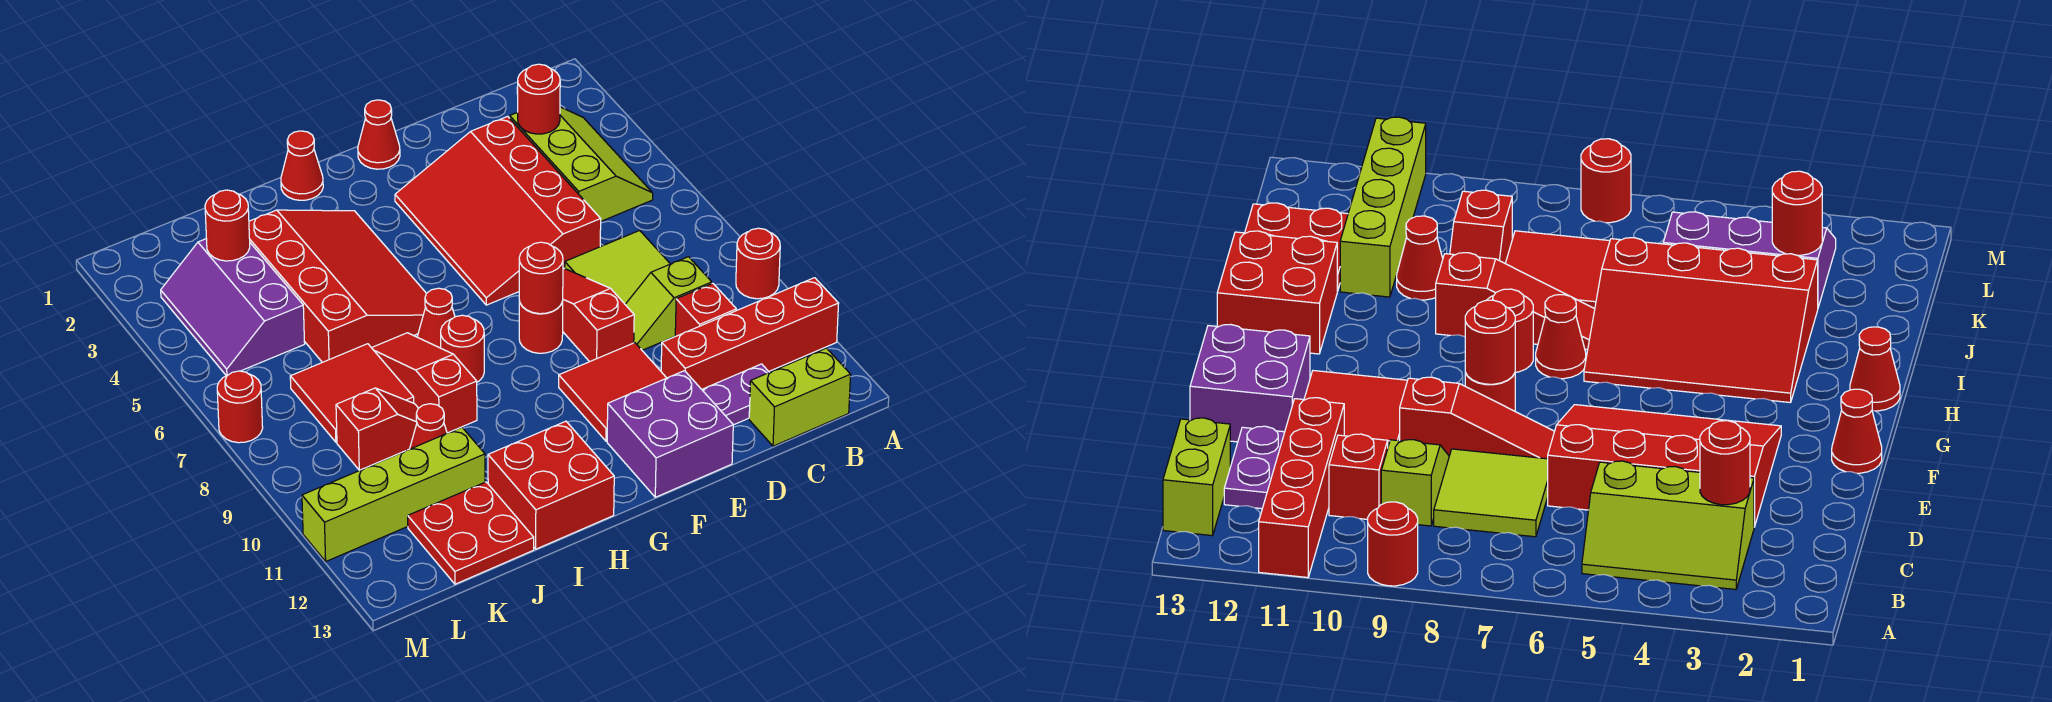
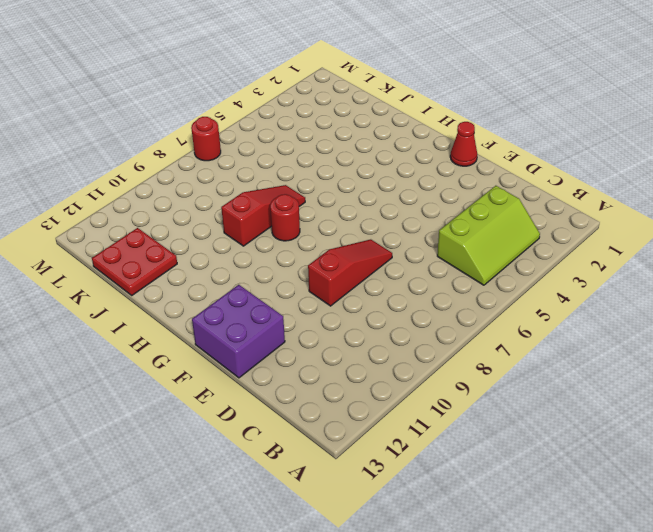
none -> red round brick A9 level 1
none -> red brick A11:D11 level 1
none -> lime brick B13:C13 level 1
none -> lime tile C7:D8 level 1

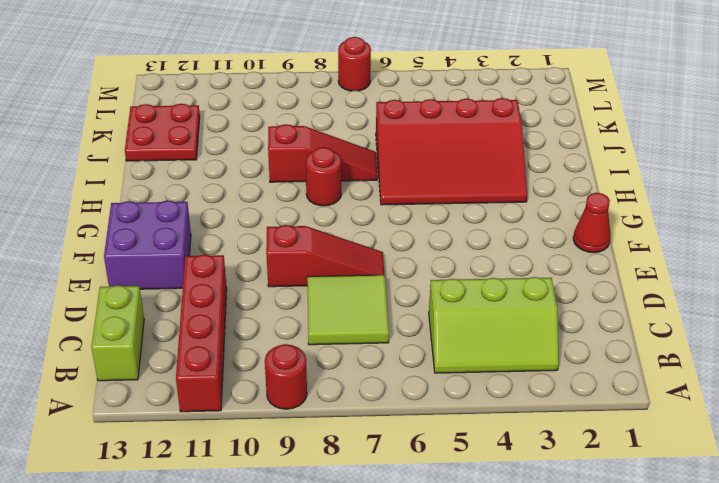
none -> lime slope C9:D9 level 1 top C
none -> red brick C10 level 1
none -> purple plate C12:D12 level 1
none -> red slope D3:F6 level 1 top D

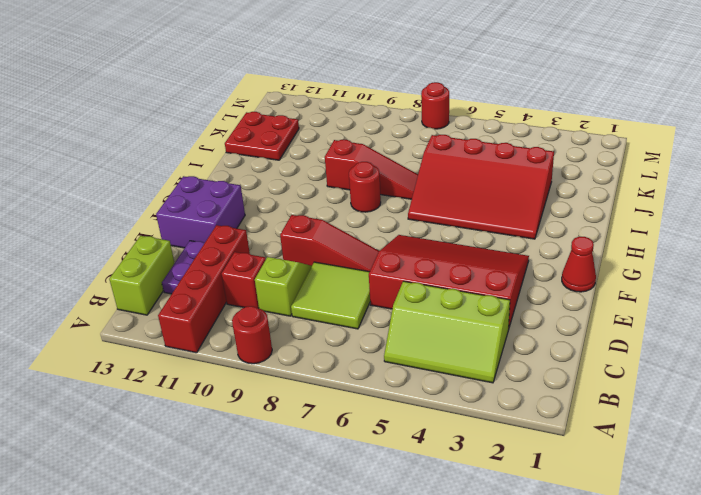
none -> red tile E10:F11 level 1
none -> red round brick F8 level 1
none -> red cone H1 level 1
none -> red cone H7 level 1

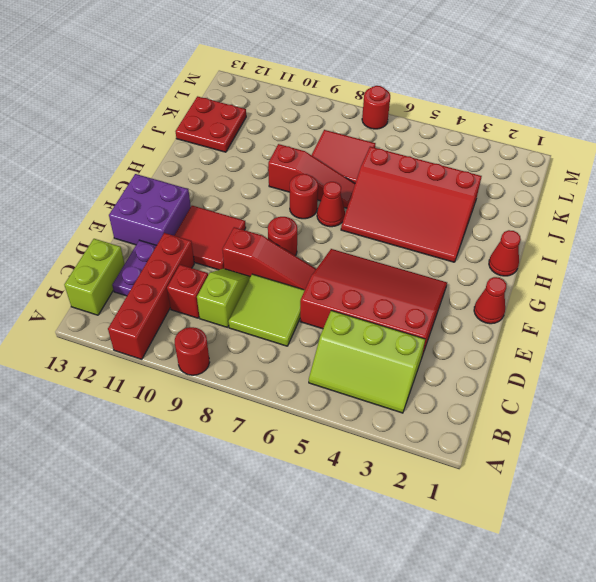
none -> red brick H12:I13 level 1
none -> red slope J9:K9 level 1 top K
none -> red cone J10 level 1
none -> lime brick J11:M11 level 1

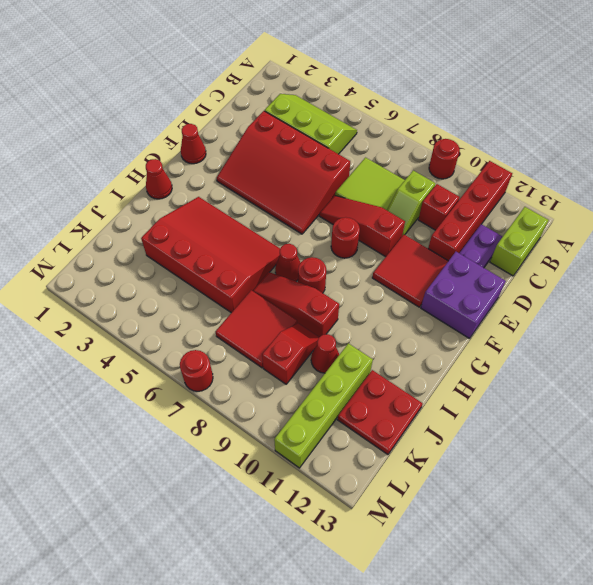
none -> red brick H12:I13 level 1
none -> purple slope K3:L5 level 1 top K
none -> red round brick C3 level 2
none -> red round brick F8 level 2

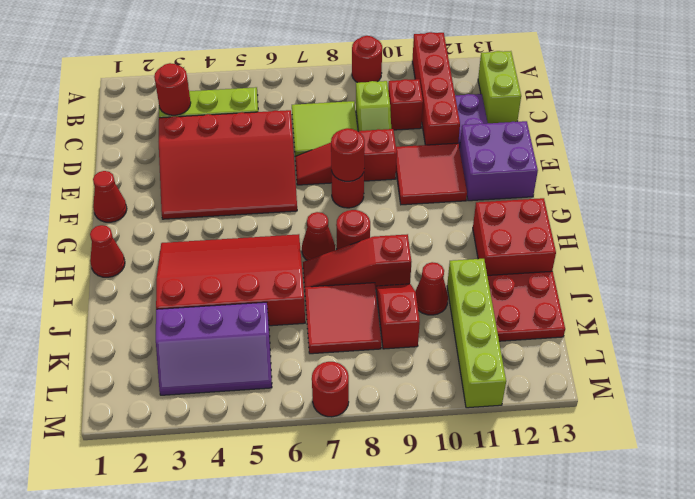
none -> red round brick K3 level 2

